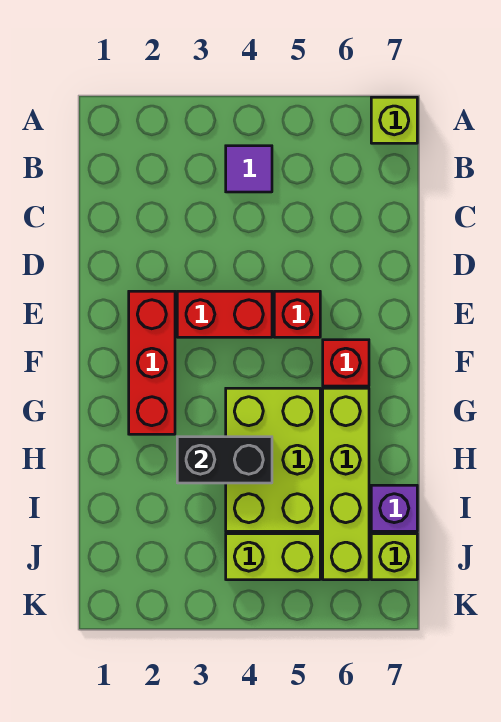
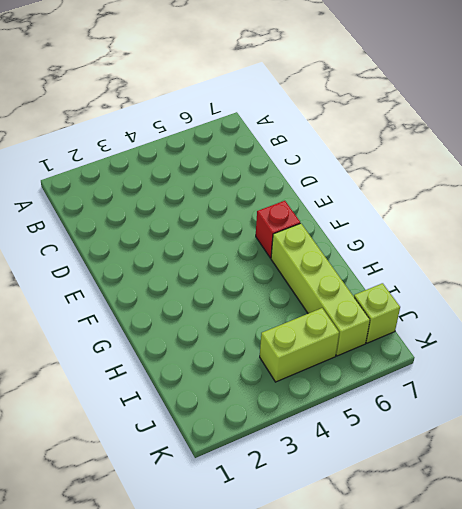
none -> lime brick A7 level 1
none -> purple tile B4 level 1
none -> red brick E2:G2 level 1

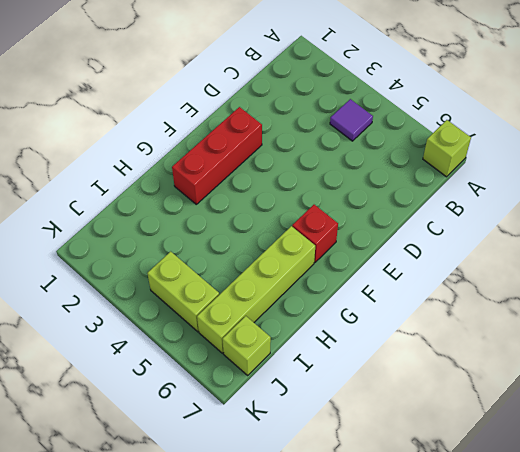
none -> red brick E3:E4 level 1
none -> red brick E5 level 1
none -> lime brick G4:I5 level 1

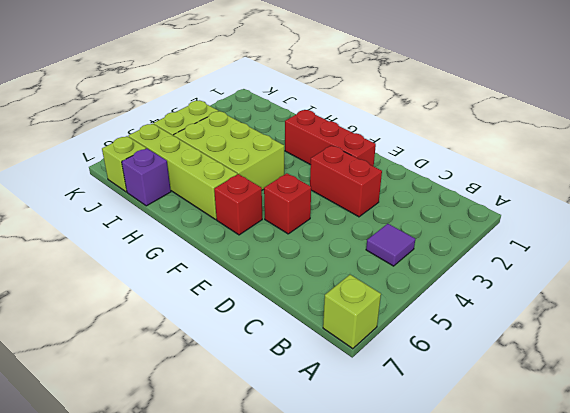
red brick D3:E3 level 1 -> red brick E3:E4 level 1
none -> black brick H3:H4 level 2

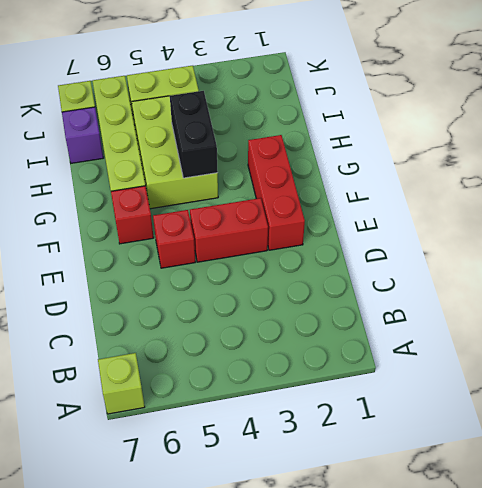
black brick G4:H4 level 2 -> black brick H3:H4 level 2
none -> purple tile B4 level 1

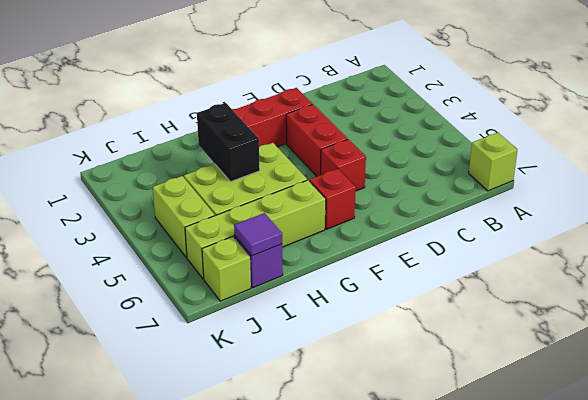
purple tile I7 level 2 -> purple tile B4 level 1

